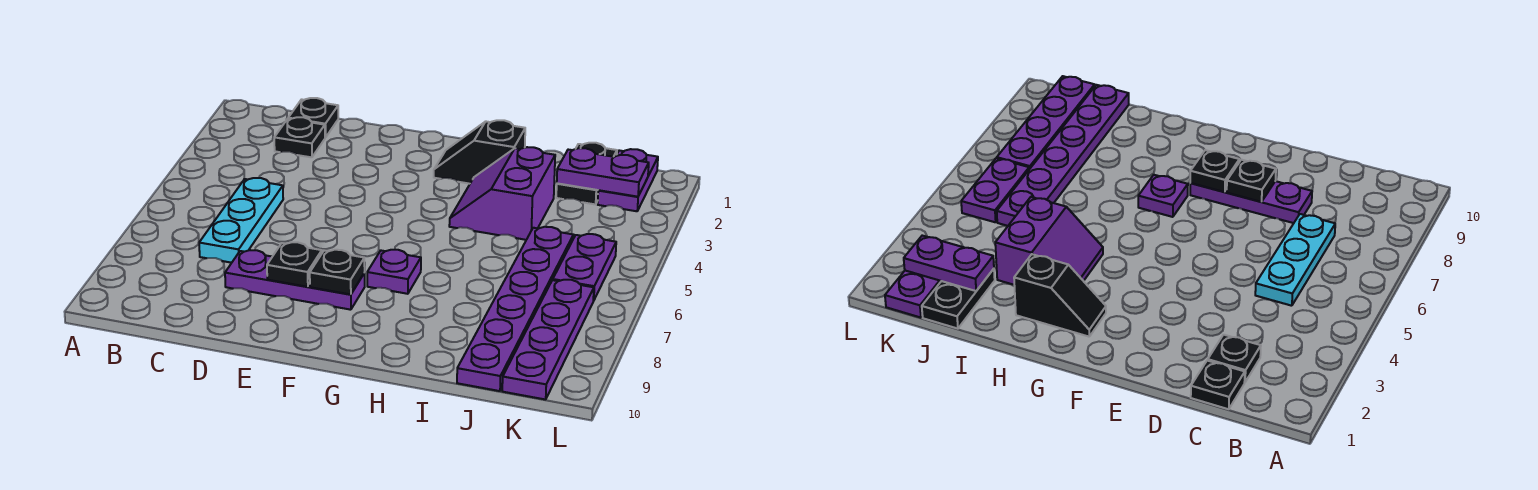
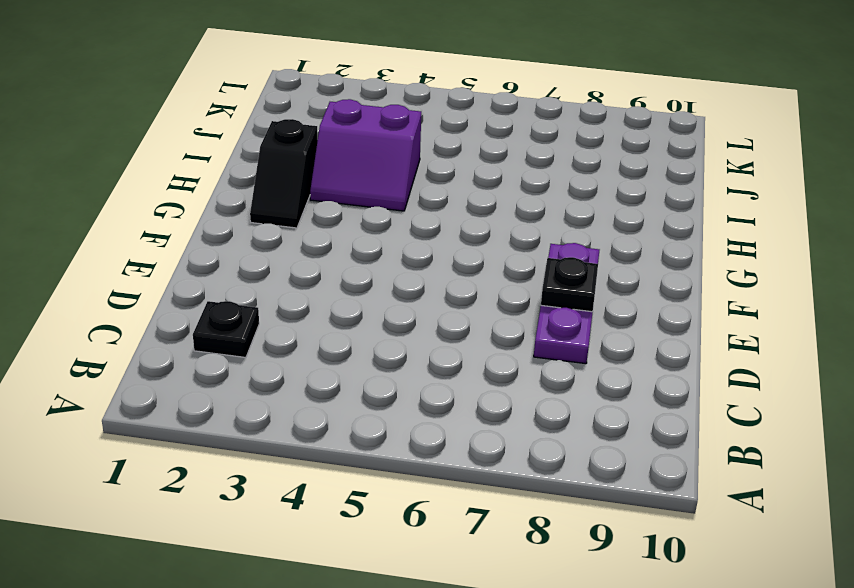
none -> black plate C1 level 1
none -> cyan plate C5:C7 level 1
none -> purple plate G7 level 1

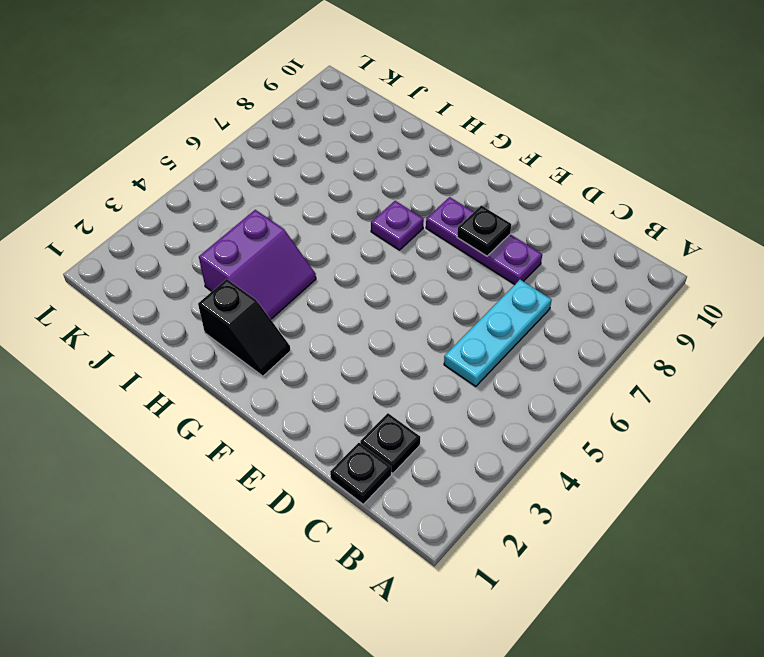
none -> black plate J1:J2 level 1
none -> purple plate J5:J10 level 1
none -> purple plate K1:K2 level 1

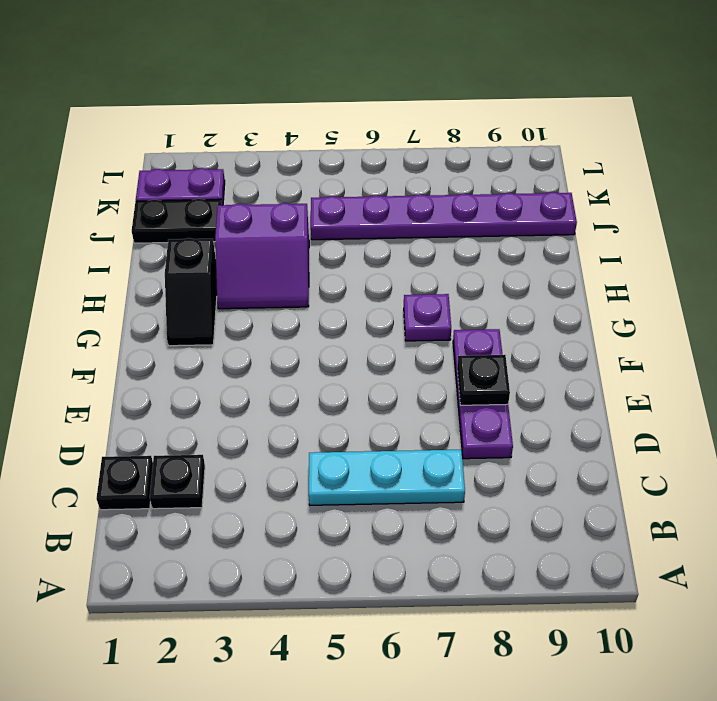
none -> purple plate K5:K6 level 1
none -> purple plate K7:K10 level 1
none -> black plate F8 level 2

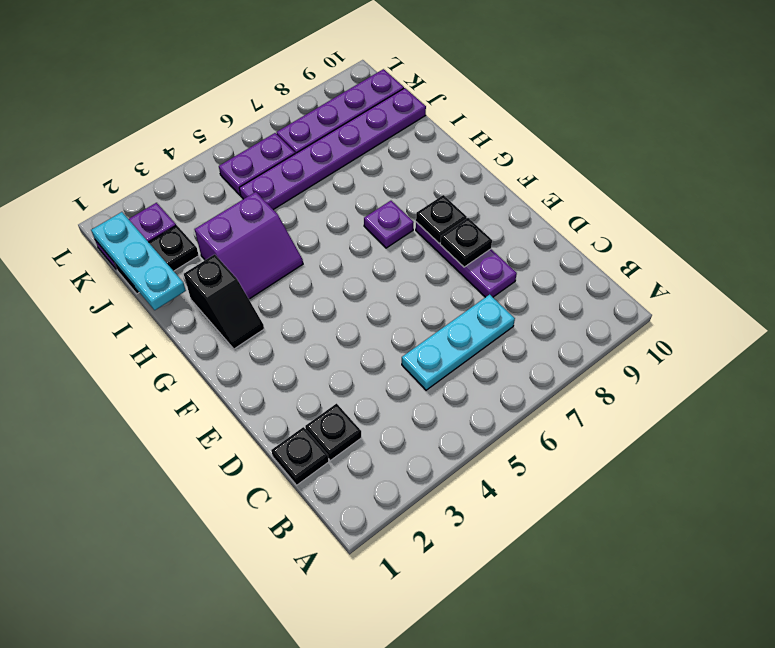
cyan plate I1:K1 level 2 -> none
none -> purple plate J2:K2 level 2

